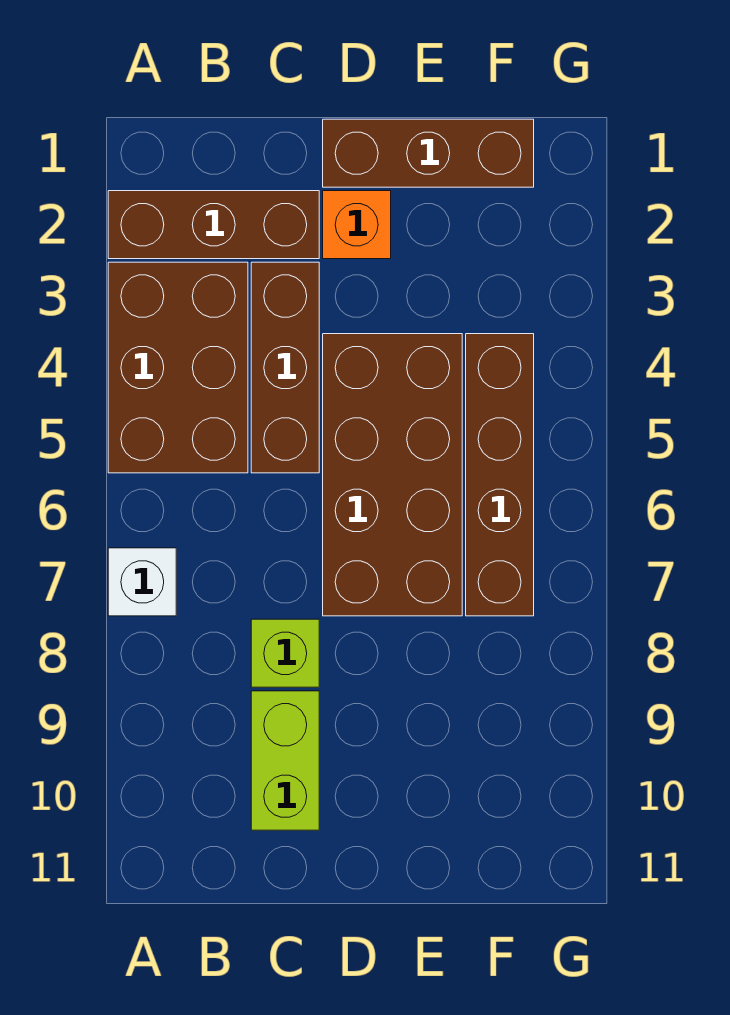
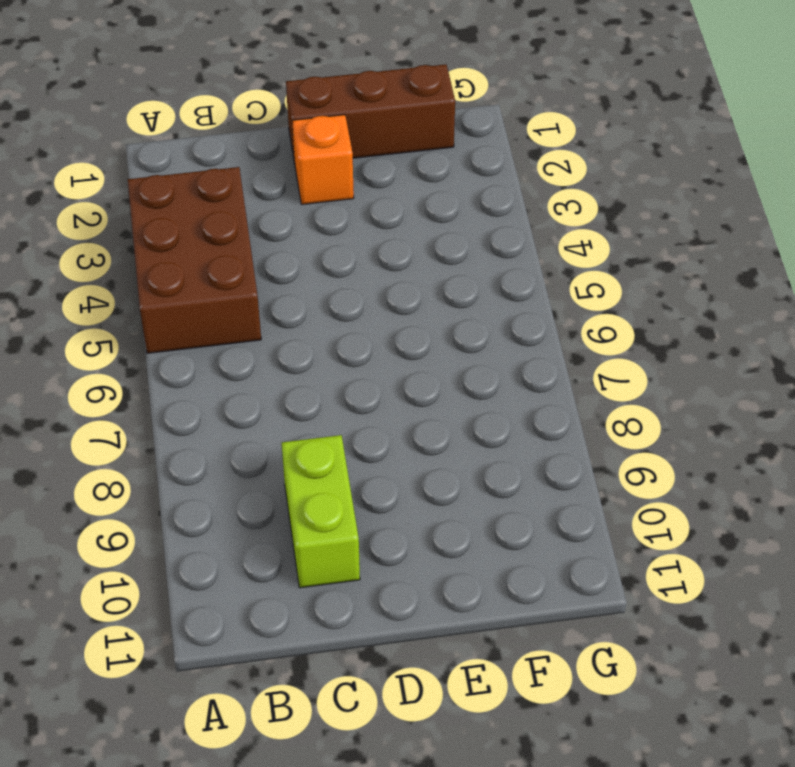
none -> brown brick A2:C2 level 1
none -> white brick A7 level 1

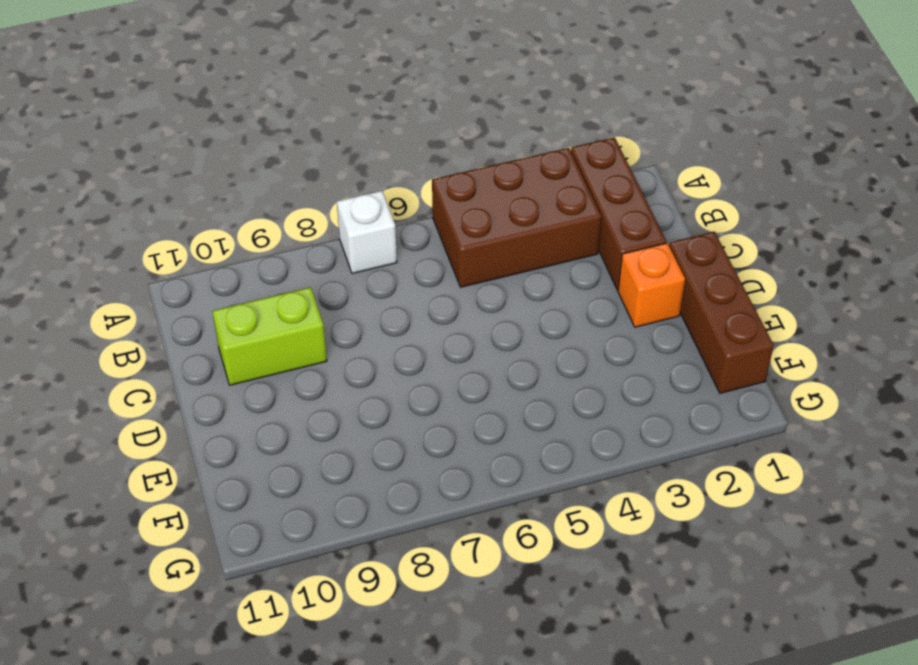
none -> brown brick C3:C5 level 1
none -> lime brick C8 level 1

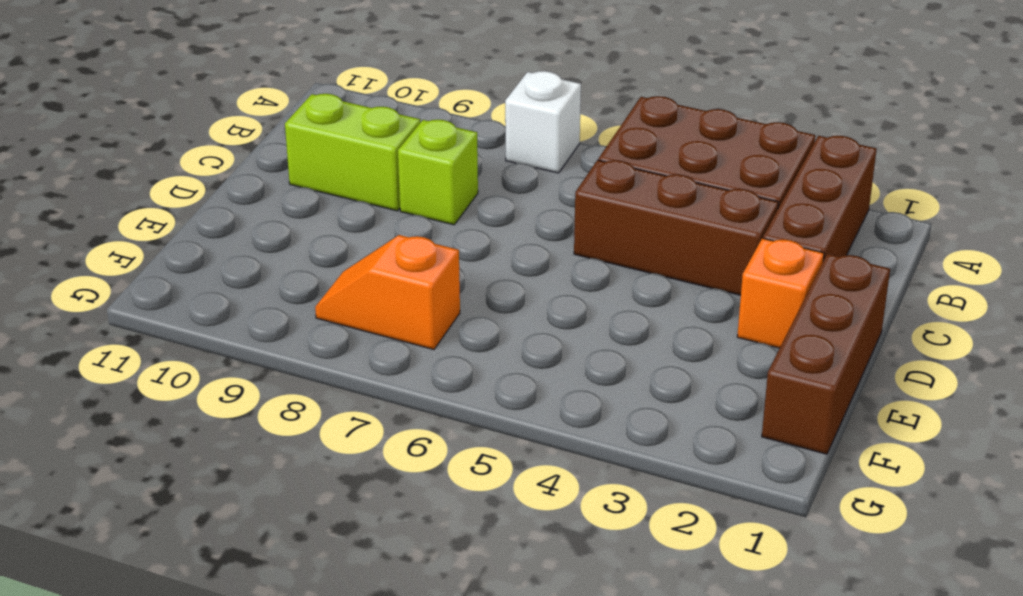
orange slope F7:F8 level 1 top 7 -> brown brick F4:F7 level 1
none -> brown brick D4:E7 level 1

